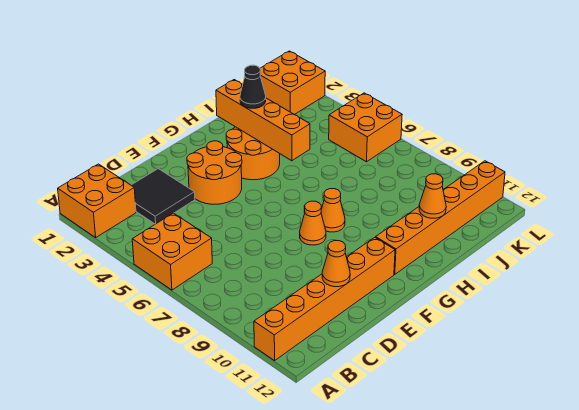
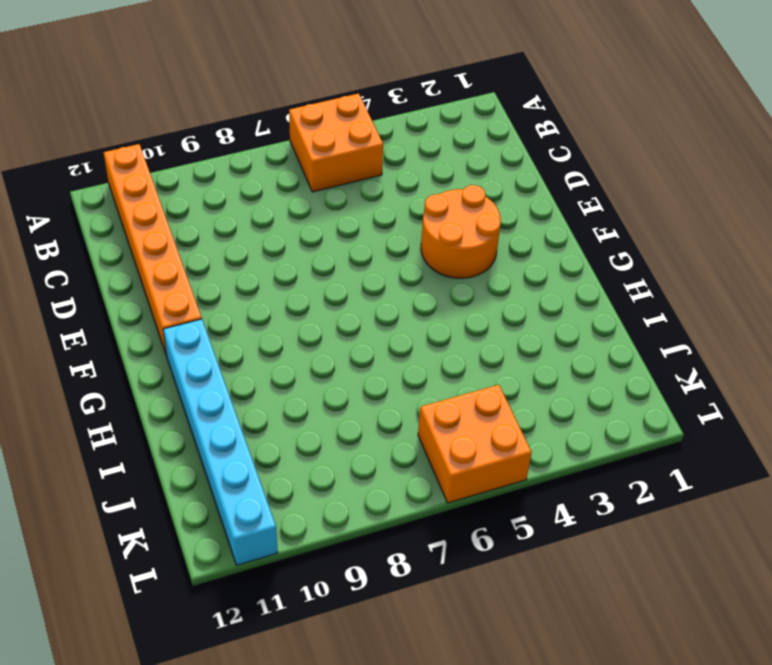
cyan brick G11:L11 level 1 -> orange brick G11:L11 level 1
none -> orange brick A1:B2 level 1
none -> black tile C2:D3 level 1
none -> orange cone F8 level 1

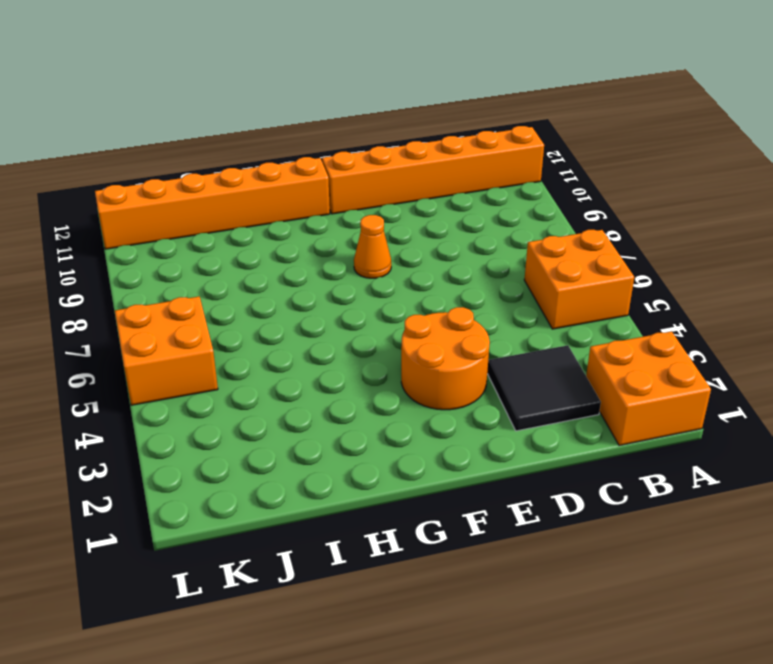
none -> orange round brick G3:H4 level 1
none -> orange cone G8 level 1
none -> orange brick K1:L2 level 1

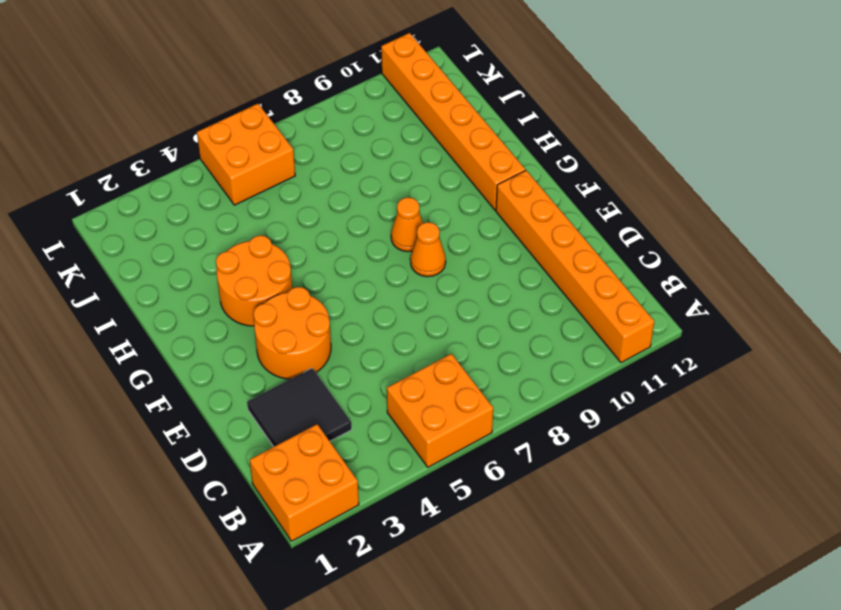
none -> orange brick K1:L2 level 1
none -> orange cone D11 level 2
none -> orange brick H2:H5 level 2

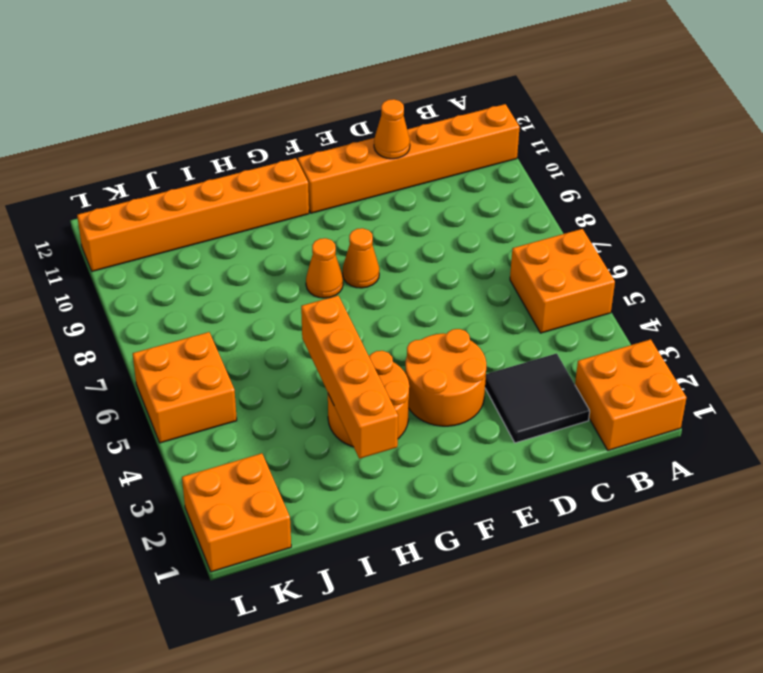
none -> orange cone I11 level 2
none -> black cone H3 level 3

